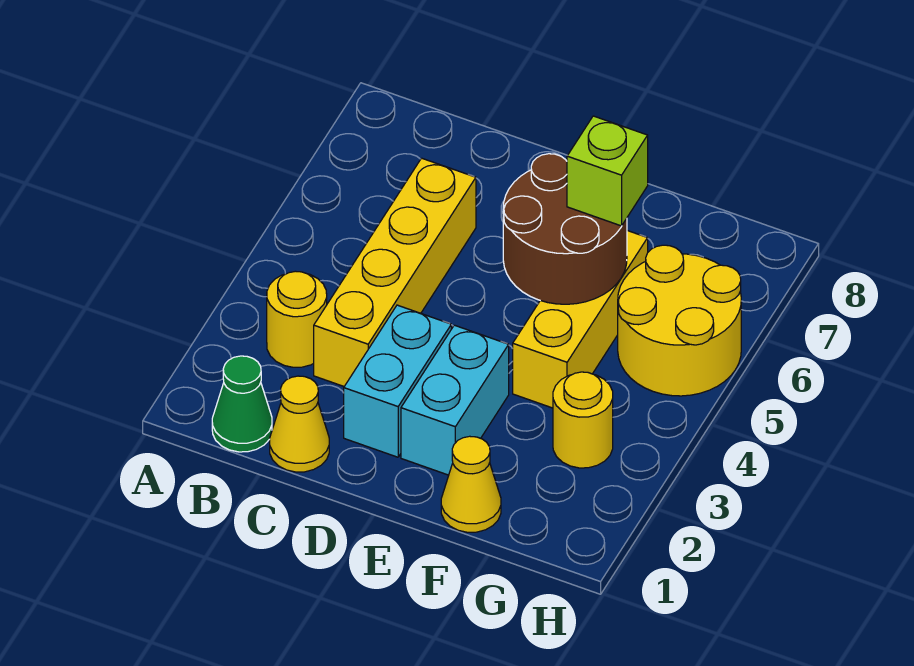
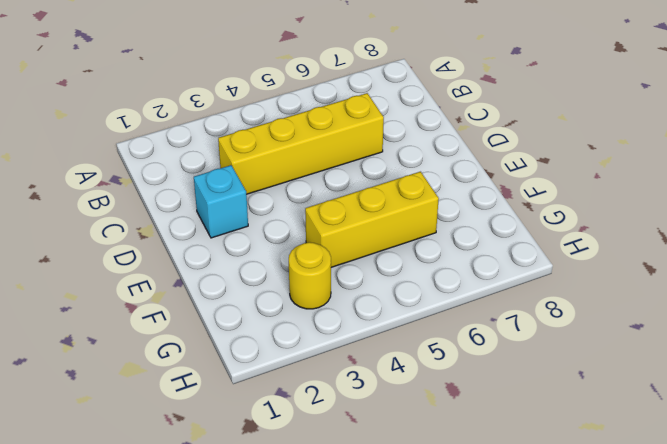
cyan brick D2 level 1 -> cyan brick D2:D3 level 1
none -> green cone B1 level 1
none -> yellow round brick B3 level 1
none -> yellow cone C1 level 1

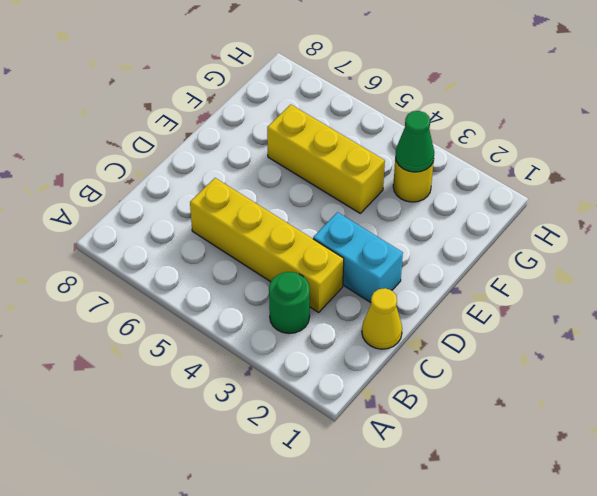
green round brick B3 level 1 -> yellow round brick B3 level 1
green cone G3 level 2 -> green cone B1 level 1
none -> cyan brick E2:E3 level 1
none -> yellow cone F1 level 1
none -> yellow round brick G5:H6 level 1

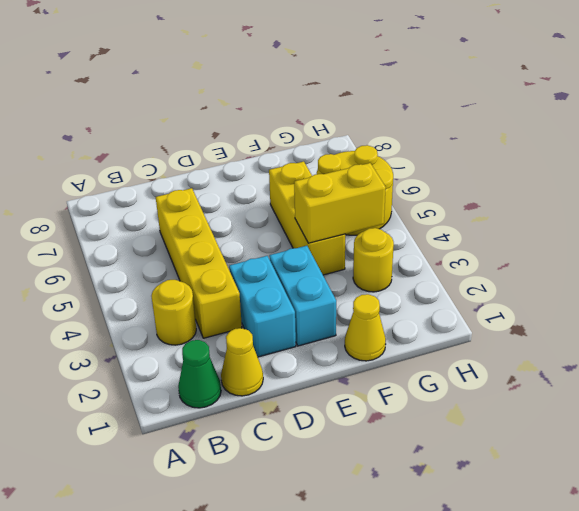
yellow brick F4:G4 level 2 -> none
none -> brown round brick E5:F6 level 2
none -> lime brick F6 level 3

